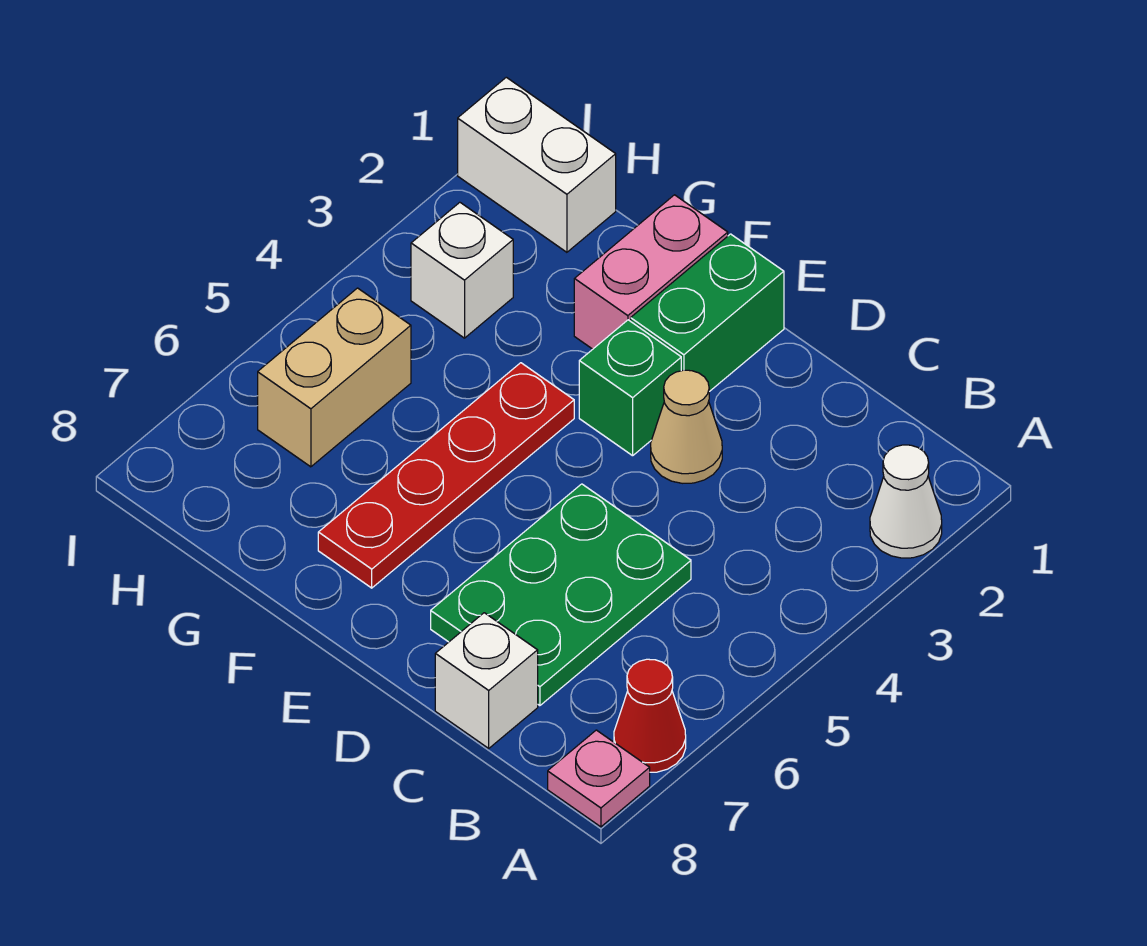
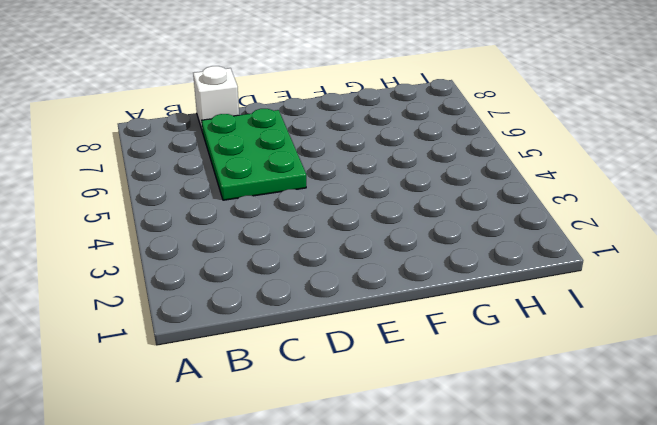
none -> white cone A2 level 1
none -> red cone A7 level 1
none -> pink plate A8 level 1

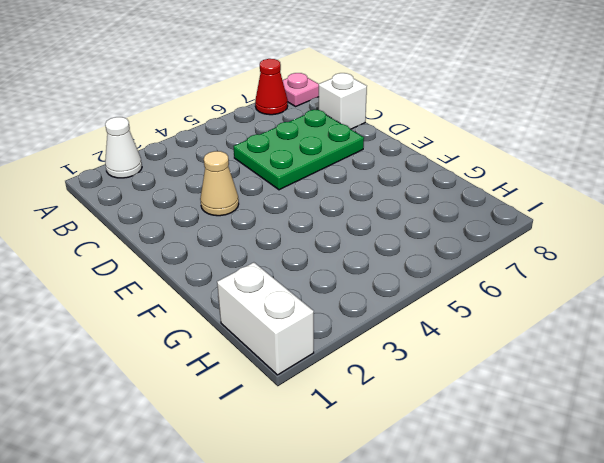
none -> green brick E1:E2 level 1
none -> green brick E3 level 1
none -> pink brick F1:F2 level 1

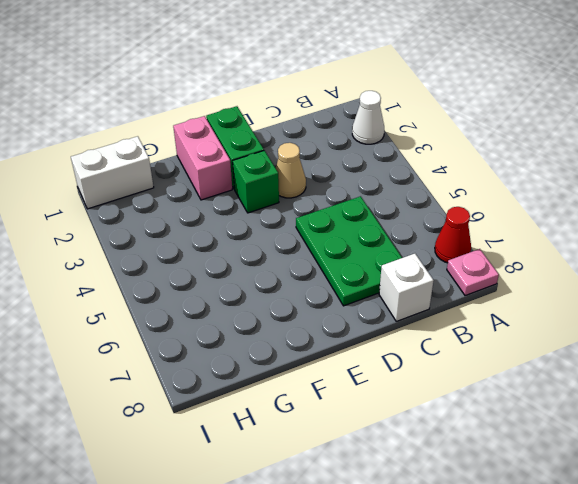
none -> red plate F4:F7 level 1
none -> white brick H3 level 1
none -> tan brick H5:H6 level 1

